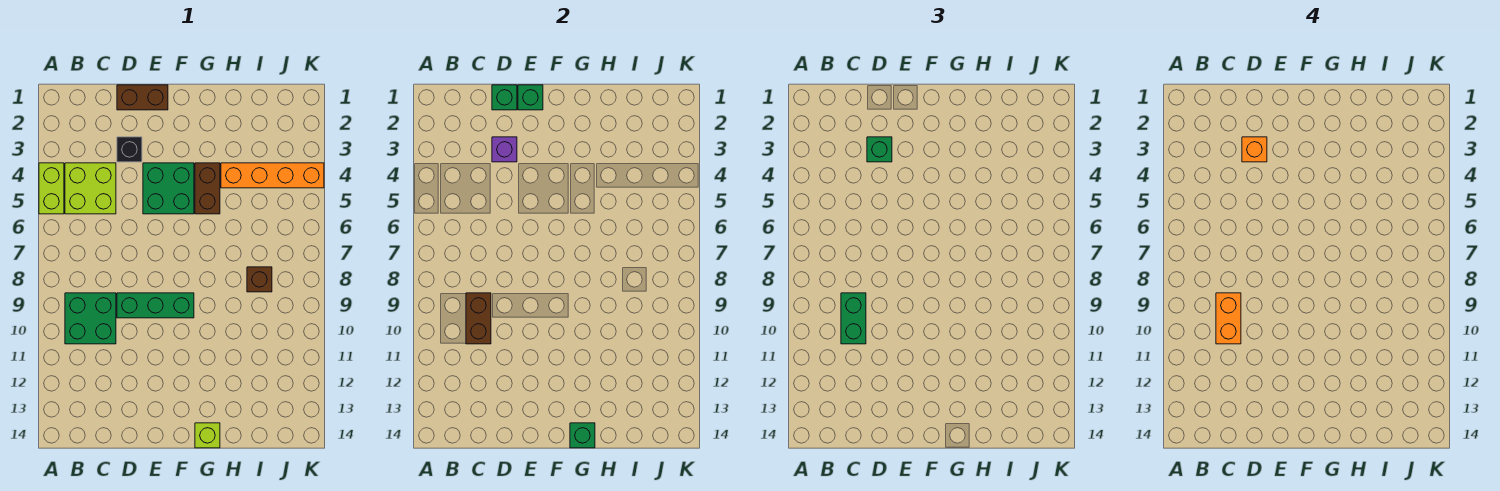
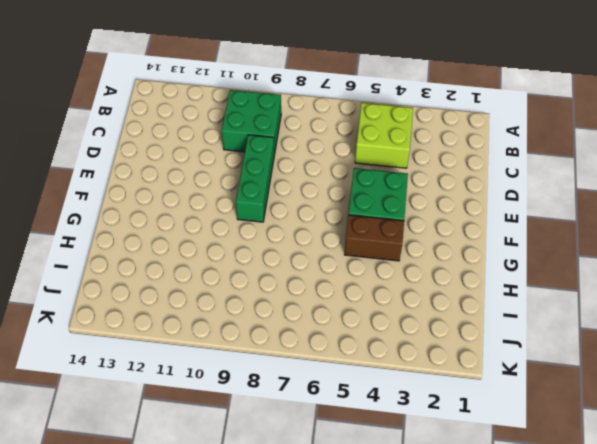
none -> lime brick A4:A5 level 1
none -> brown brick D1:E1 level 1
none -> black brick D3 level 1

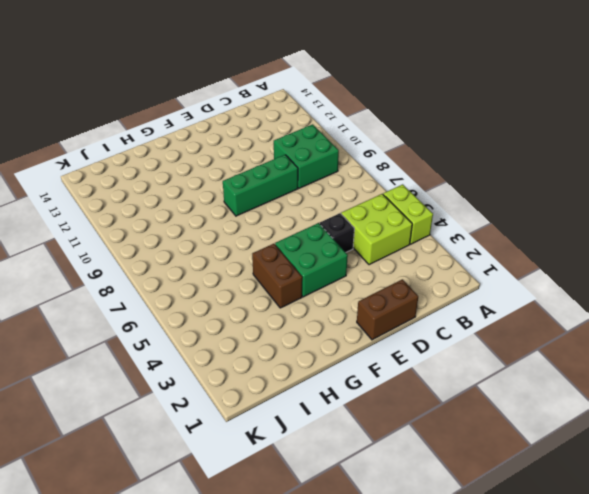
black brick D5 level 1 -> black brick D3 level 1
none -> lime brick G14 level 1
none -> orange brick H4:K4 level 1
none -> brown brick I8 level 1

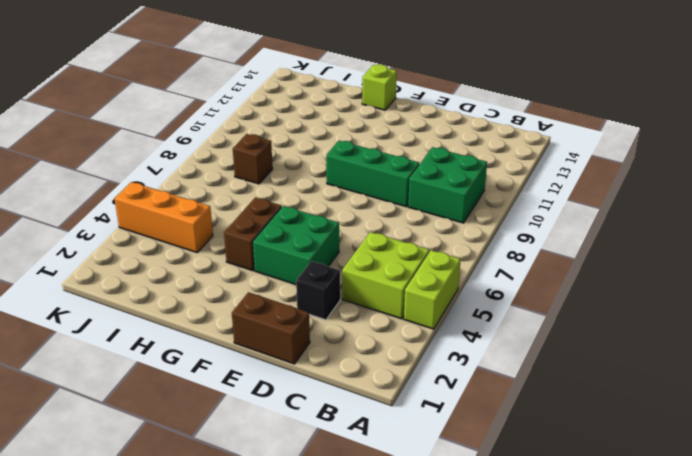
orange brick I4:K4 level 1 -> orange brick H4:K4 level 1
none -> brown brick C9:C10 level 2
none -> green brick D1 level 2
none -> purple brick D3 level 2

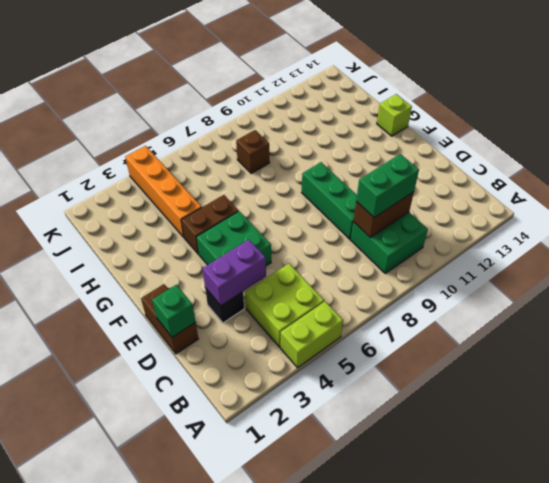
purple brick D3:D4 level 2 -> purple brick D3 level 2
none -> green brick E1 level 2
none -> green brick G14 level 2
none -> green brick D3 level 3

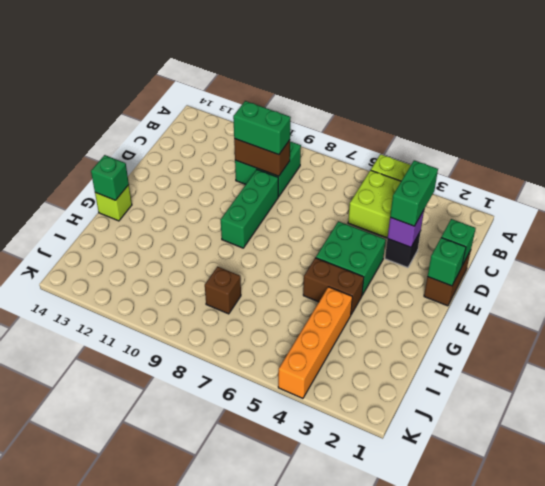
green brick C3:D3 level 3 -> green brick D3 level 3
none -> orange brick C9:C10 level 4
none -> orange brick D3 level 4

